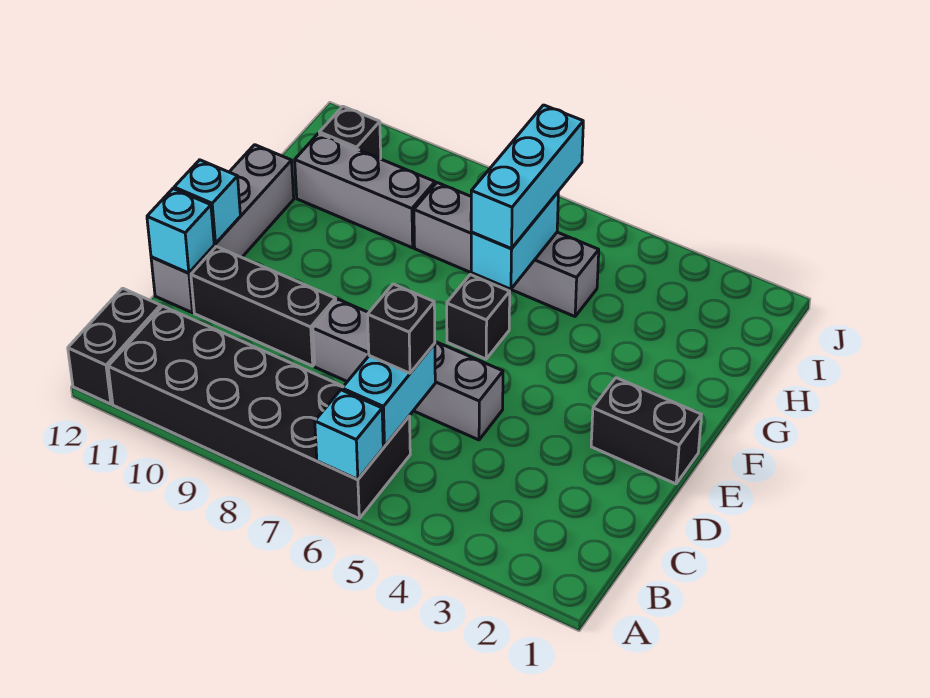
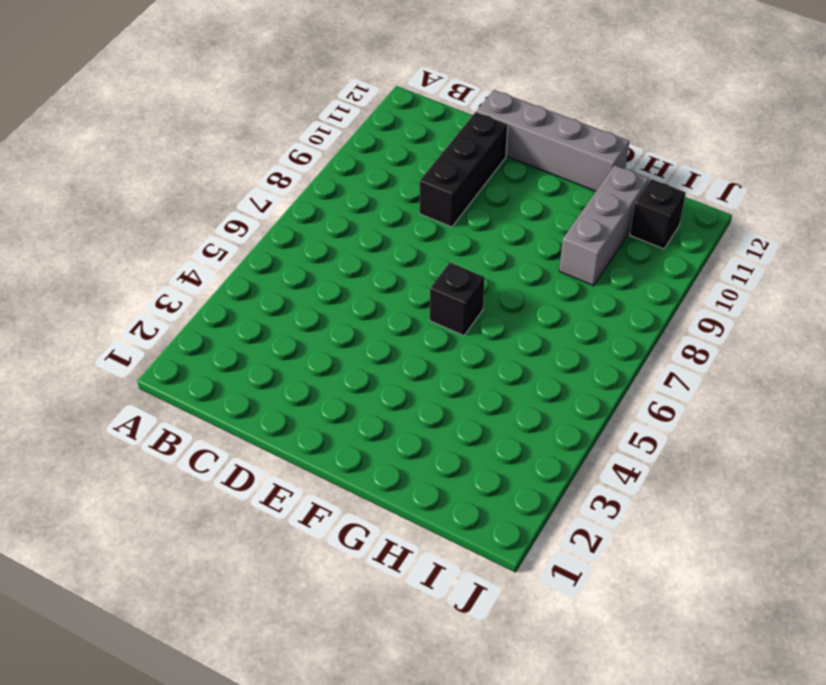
none -> black brick A6:B11 level 1
none -> black brick A12:B12 level 1
none -> grey brick D5:D8 level 1

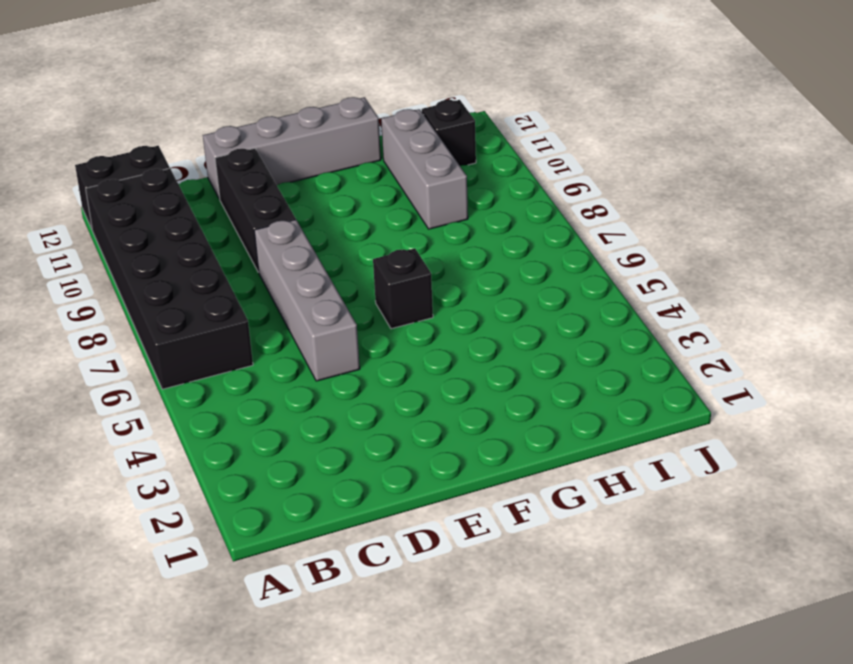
none -> black brick E1:E2 level 1
none -> grey brick H5:H8 level 1
none -> cyan brick A6 level 2

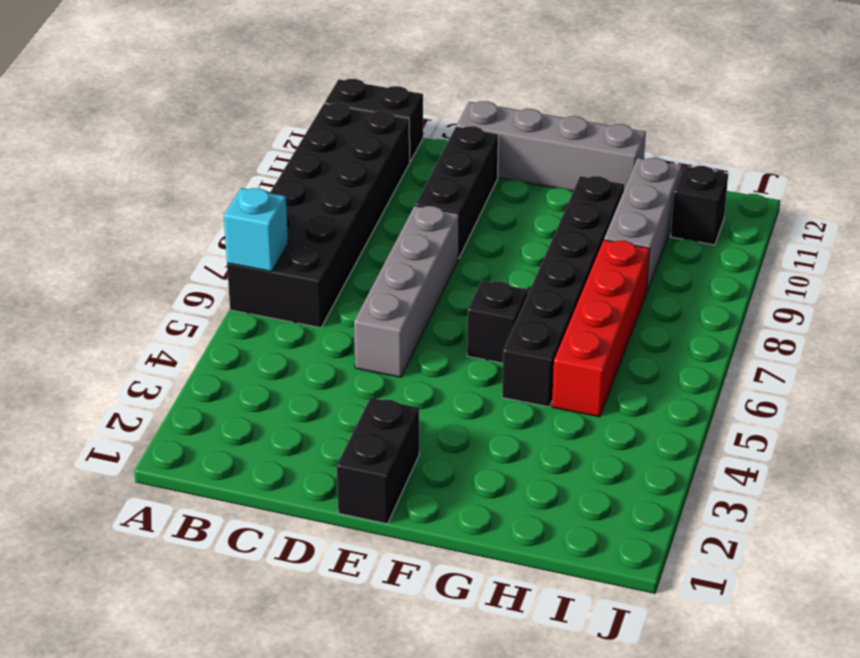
black brick G5:G10 level 1 -> none
red brick H5:H8 level 1 -> grey brick H5:H8 level 1
none -> cyan brick B6:C6 level 2
none -> cyan brick D12 level 2
none -> cyan brick E12 level 2

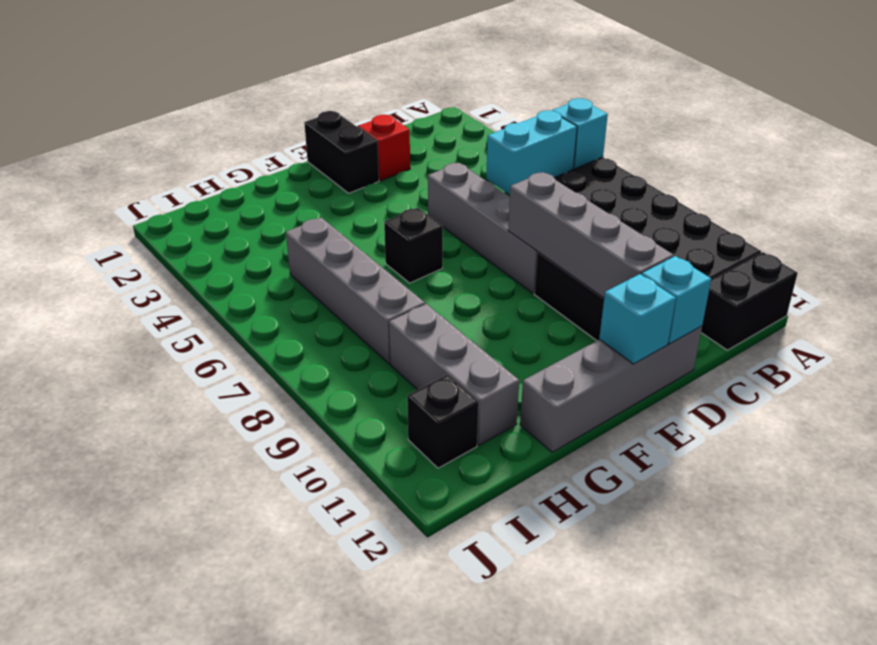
red brick D2 level 1 -> none
grey brick D8:D11 level 2 -> none
none -> cyan brick G6:H6 level 2
none -> black brick C6 level 3
none -> cyan brick G6:I6 level 3

